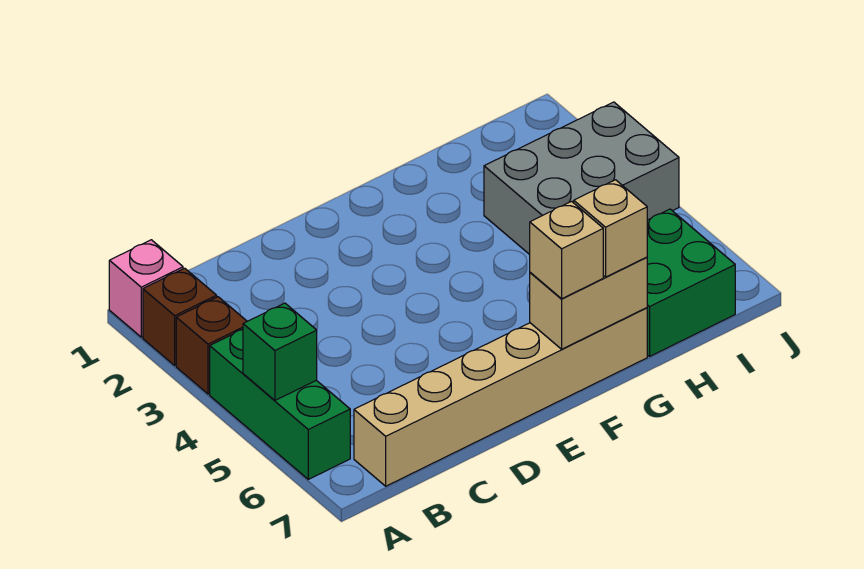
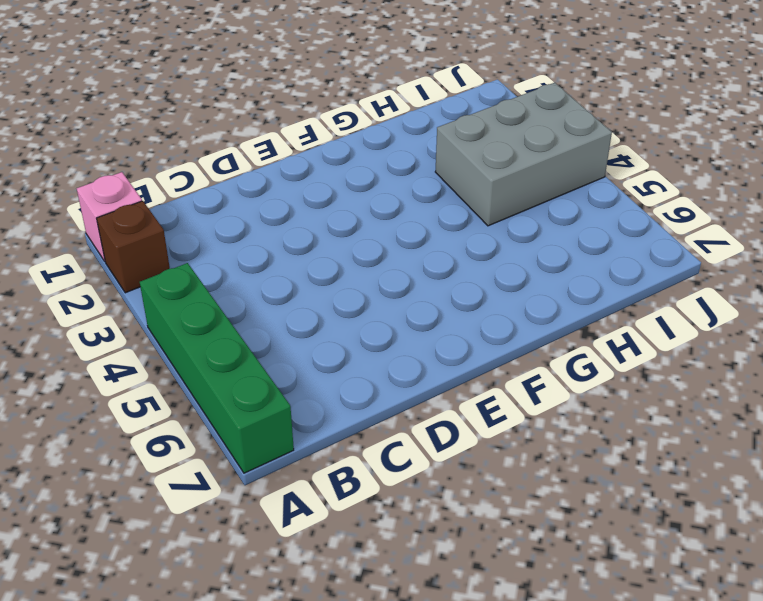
green brick A4:A7 level 1 -> green brick A4:A6 level 1
none -> brown brick A3 level 1
none -> tan brick B7:G7 level 1

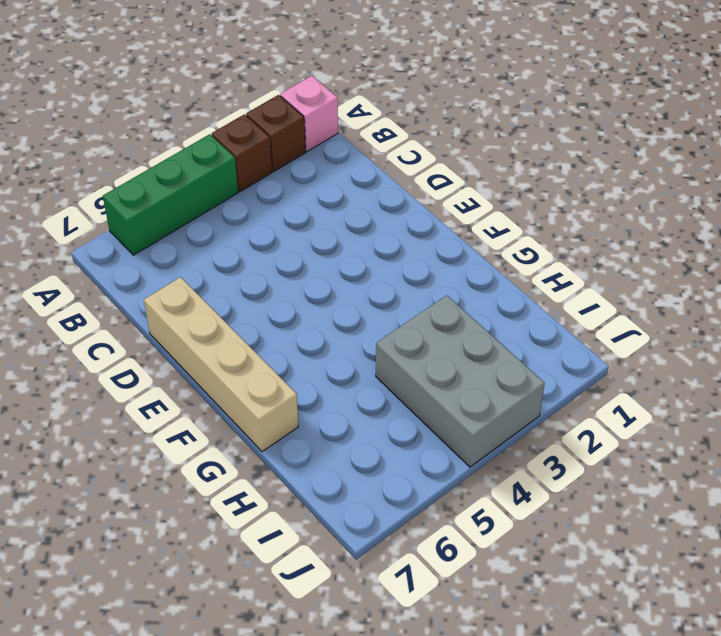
tan brick D7:G7 level 1 -> tan brick B7:G7 level 1
none -> green brick H6:I7 level 1
none -> green brick A5 level 2

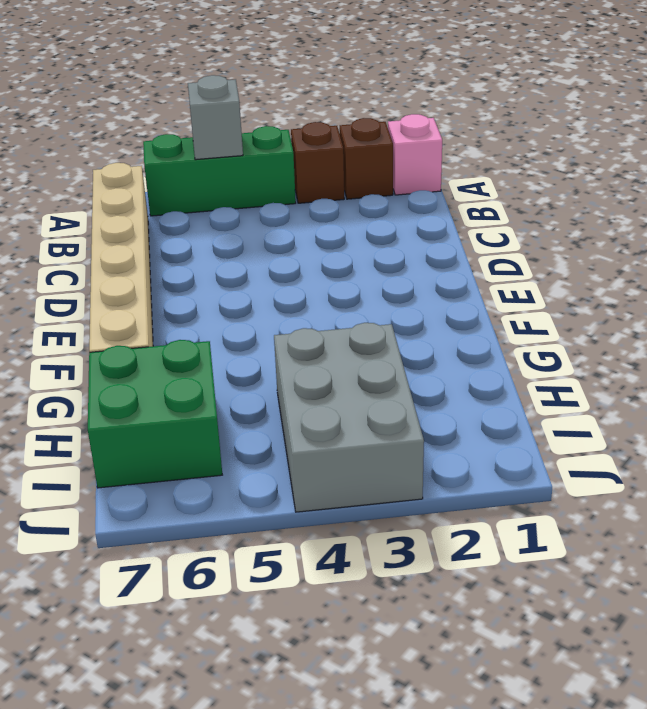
grey brick A5 level 2 -> green brick A5 level 2
none -> tan brick F7:G7 level 2
none -> tan brick F7 level 3

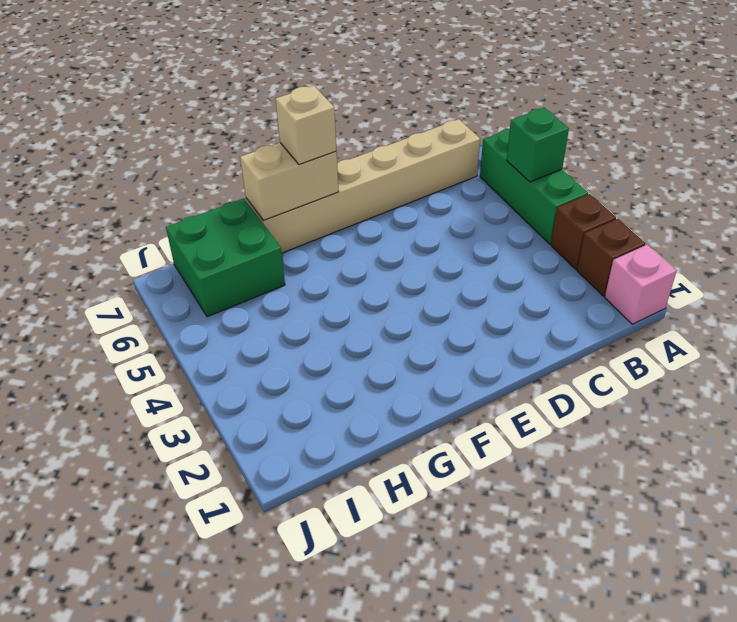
none -> grey brick H3:J4 level 1
none -> tan brick G7 level 3

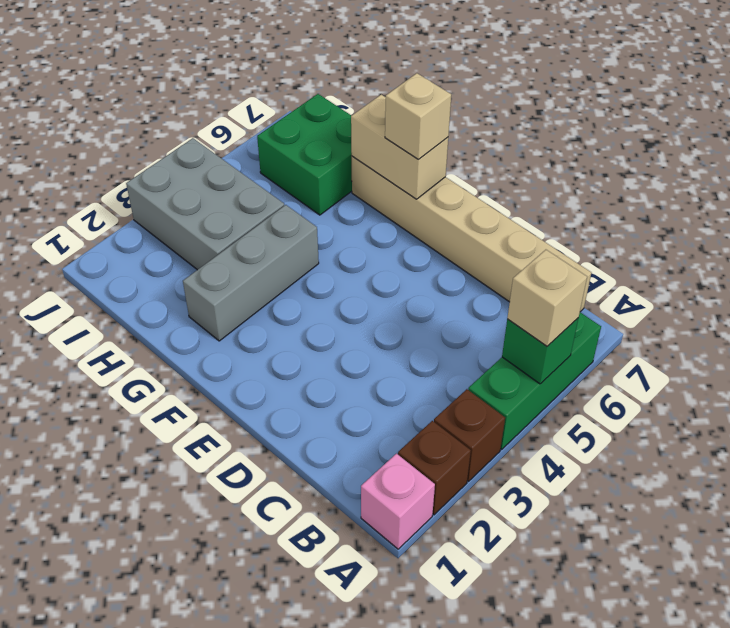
tan brick A5 level 3 -> tan brick G7 level 3
grey brick G2:G4 level 1 -> none

